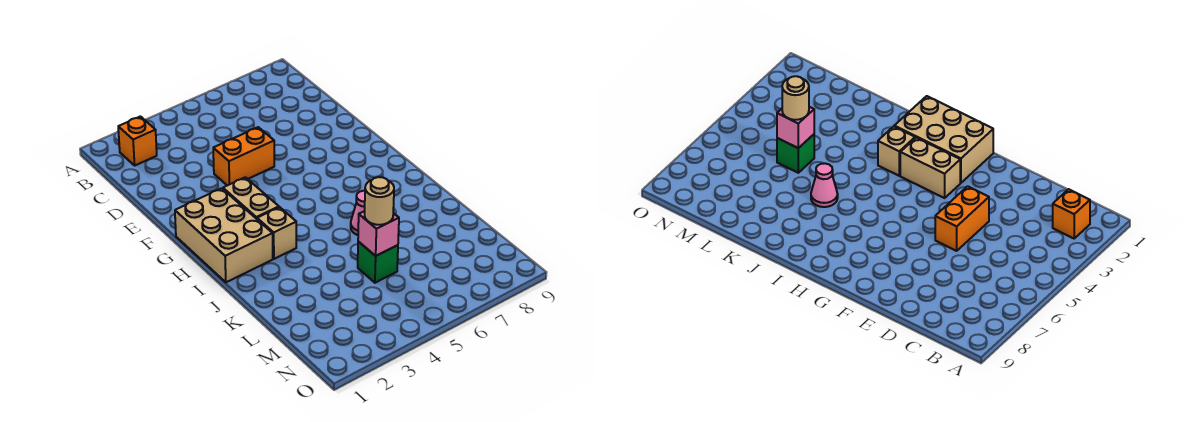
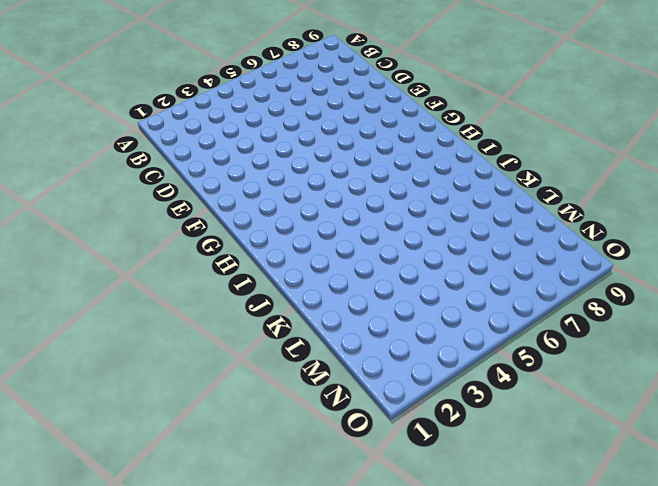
none -> orange brick B2 level 1
none -> orange brick E4:E5 level 1

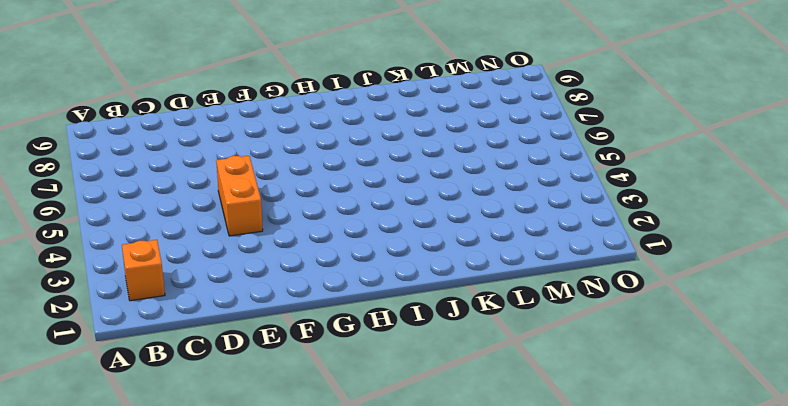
none -> tan brick G1:I2 level 1
none -> tan brick G3:H3 level 1

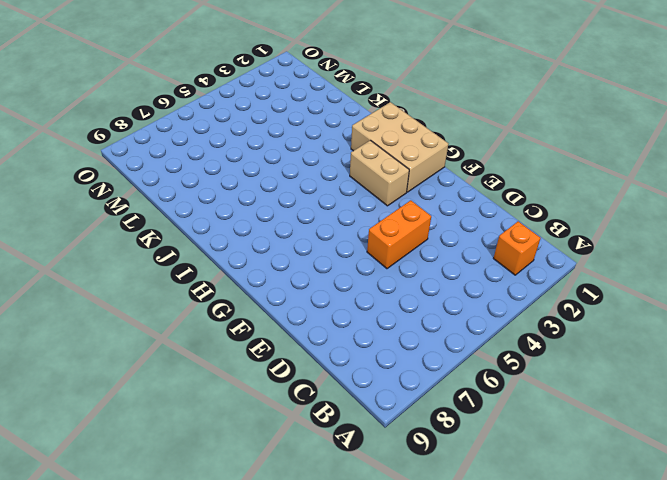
none -> tan brick I3 level 1
none -> pink cone J6 level 1

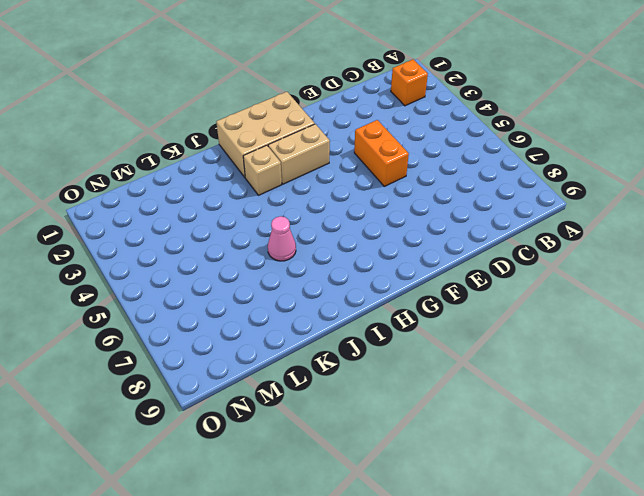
none -> green brick L5 level 1
none -> pink brick L5 level 2

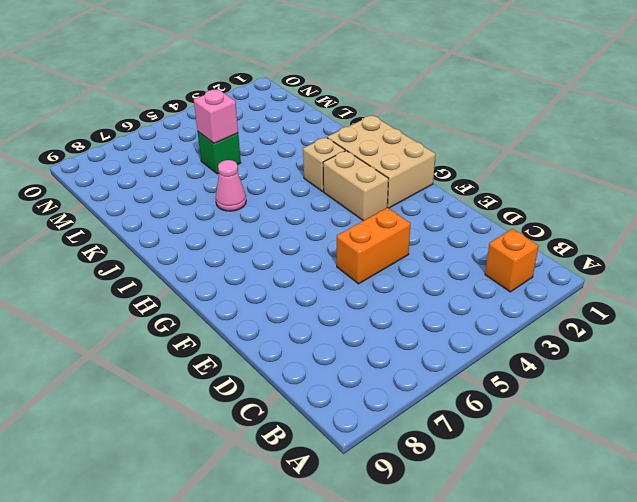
none -> tan round brick L5 level 3

